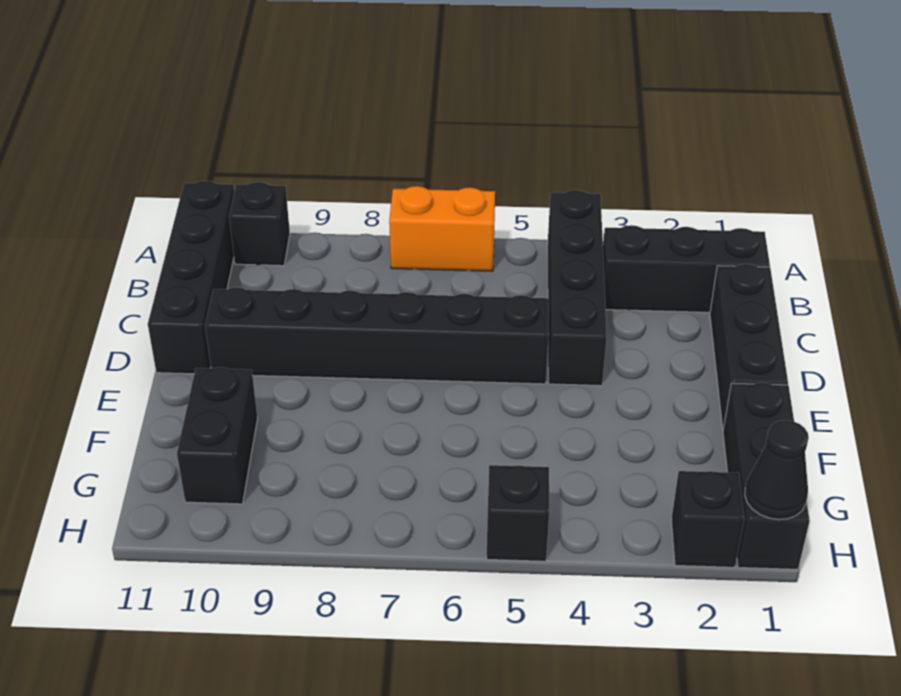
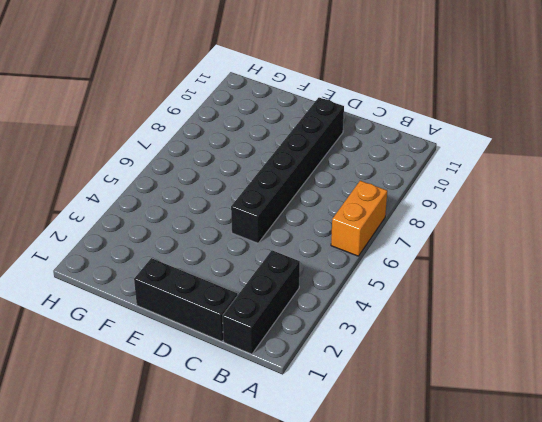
none -> black brick A4:D4 level 1
none -> black brick A10 level 1
none -> black brick A11:D11 level 1

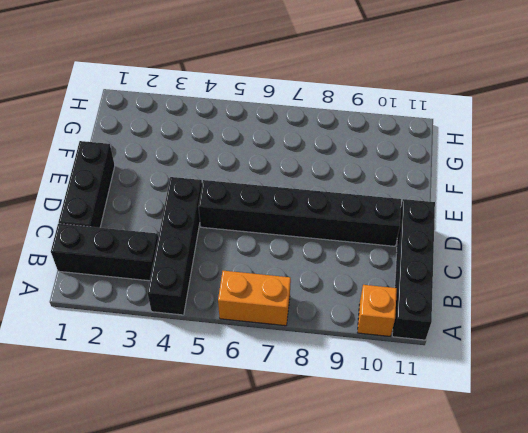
orange brick A10 level 1 -> black brick A10 level 1
none -> black brick F1:H1 level 1
none -> black brick F10:G10 level 1
none -> black brick H2 level 1

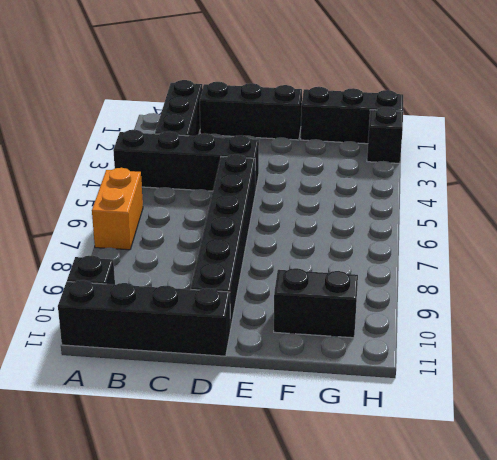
none -> black brick H5 level 1
none -> black cone H1 level 2

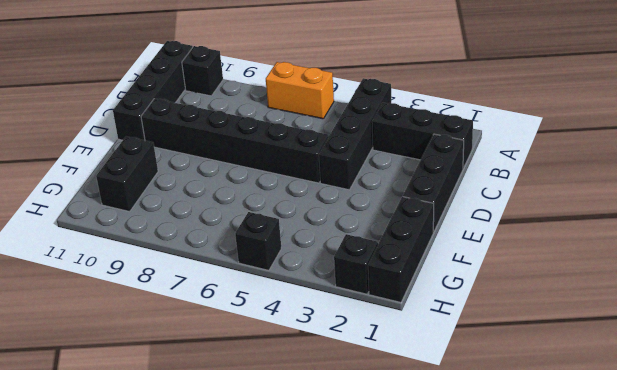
none -> black cone H1 level 2

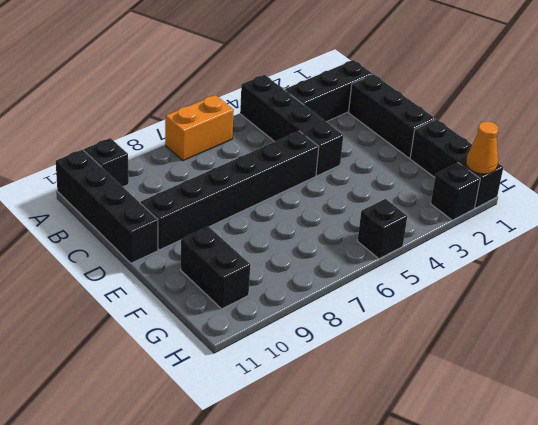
orange cone H1 level 2 -> black cone H1 level 2

